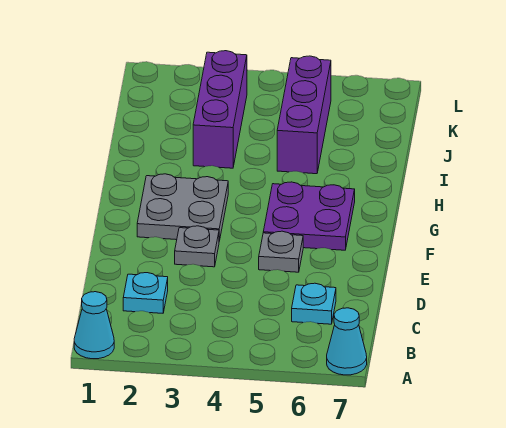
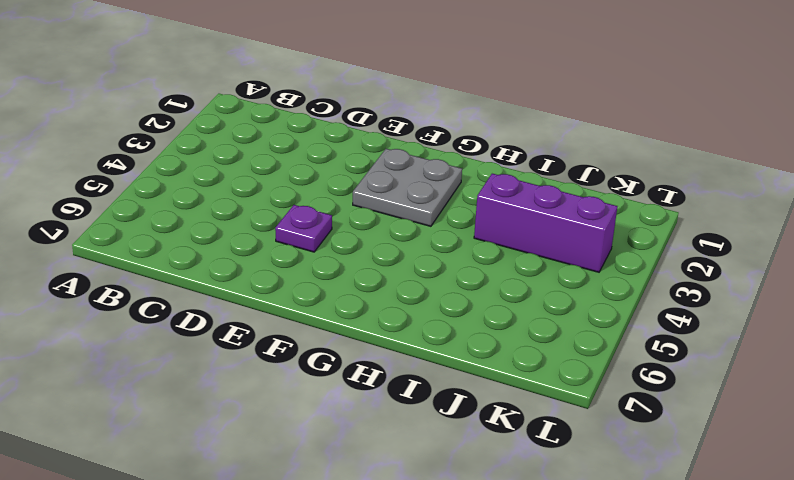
purple plate E5 level 1 -> grey plate E5 level 1
none -> cyan cone A1 level 1
none -> cyan cone A7 level 1

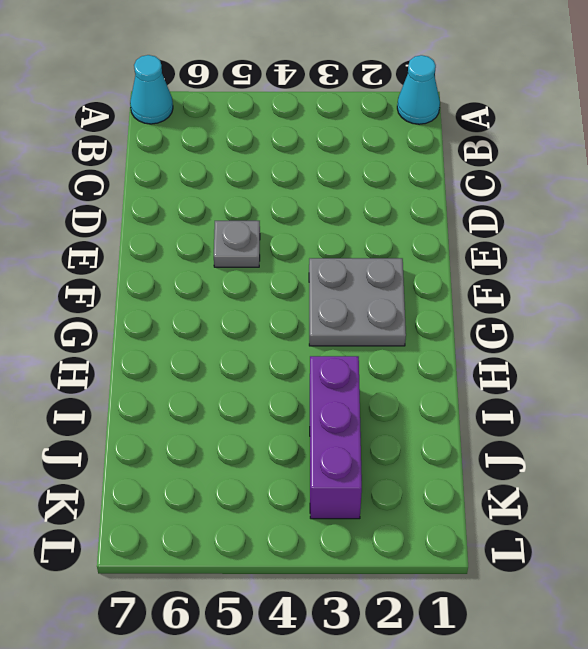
none -> cyan plate C2 level 1
none -> cyan plate C6 level 1

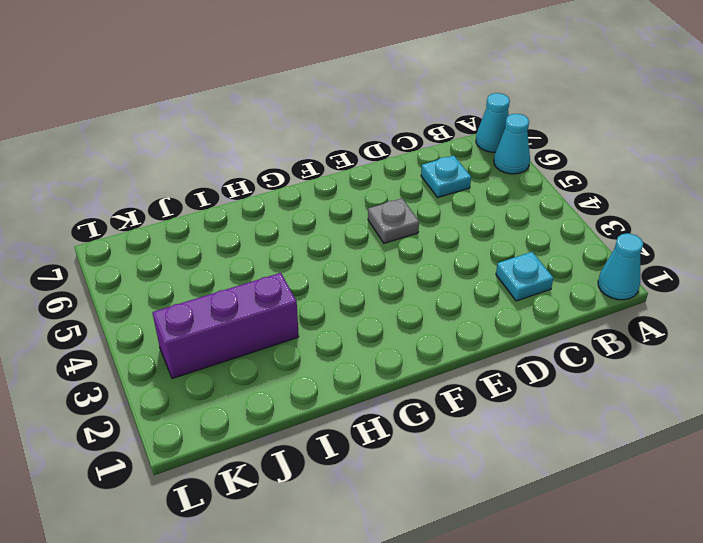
cyan cone A6 level 1 -> none
none -> grey plate E3 level 1
none -> grey plate F2:G3 level 1

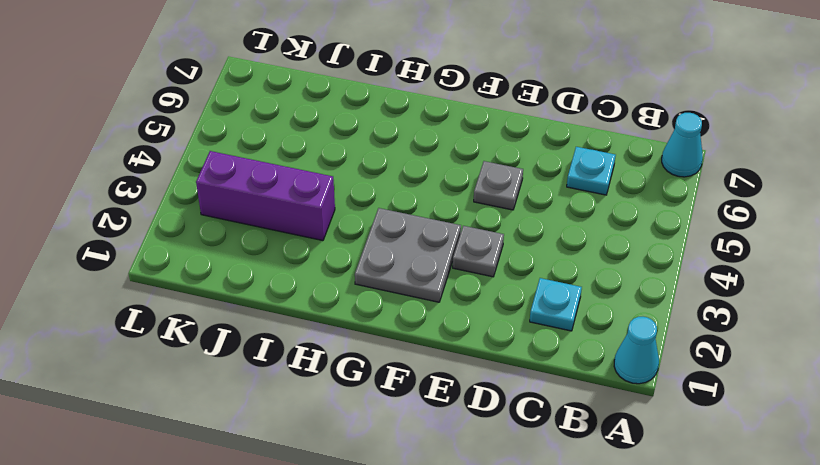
none -> purple plate F5:G6 level 1
none -> purple brick I5:K5 level 1

